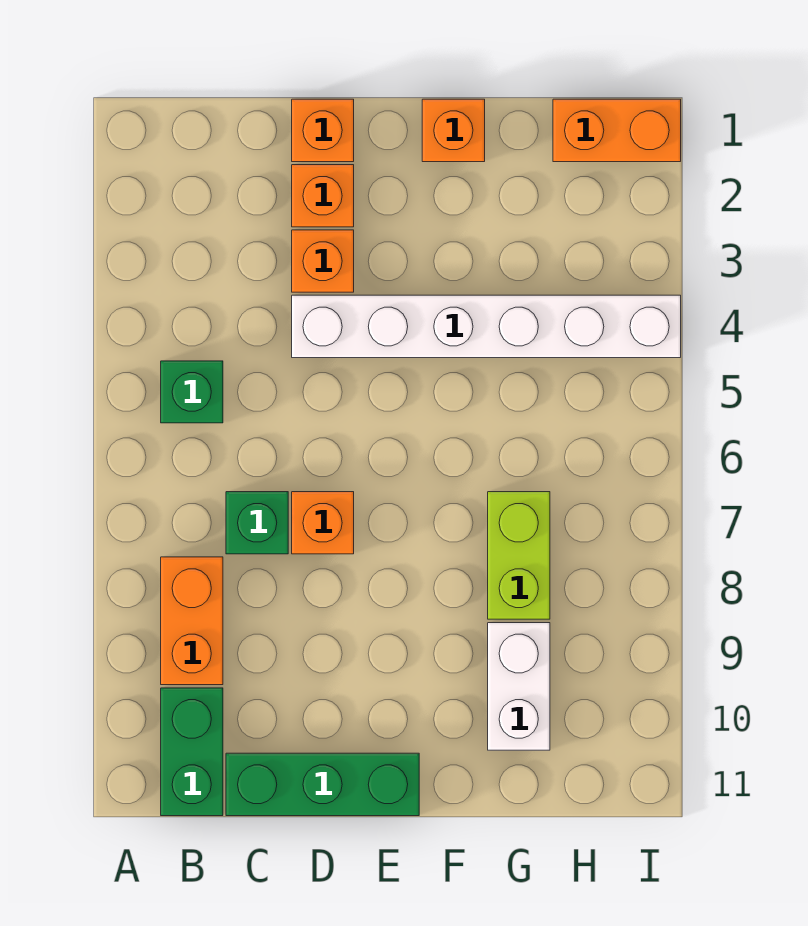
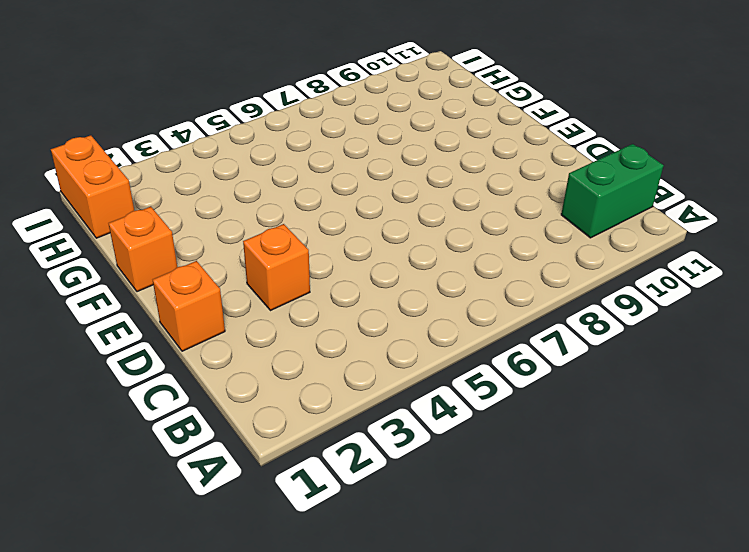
none -> green brick B5 level 1
none -> orange brick B8:B9 level 1
none -> green brick C7 level 1

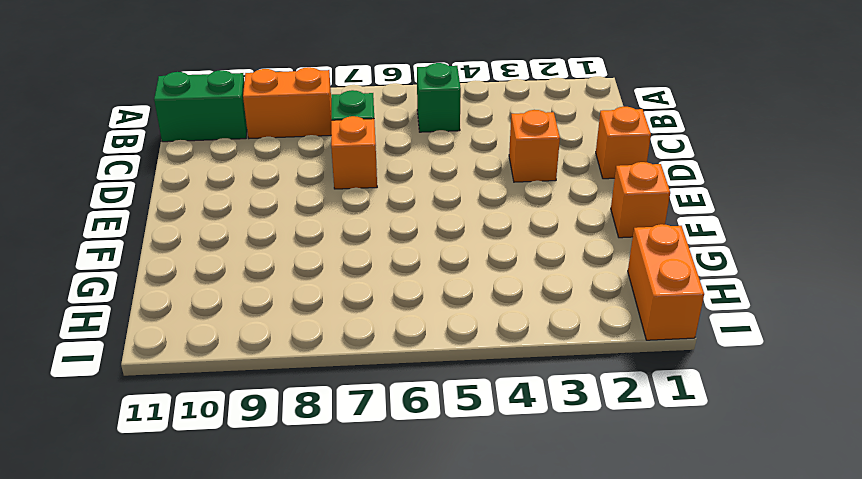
none -> green brick C11:E11 level 1
none -> orange brick D2 level 1
none -> white brick D4:I4 level 1

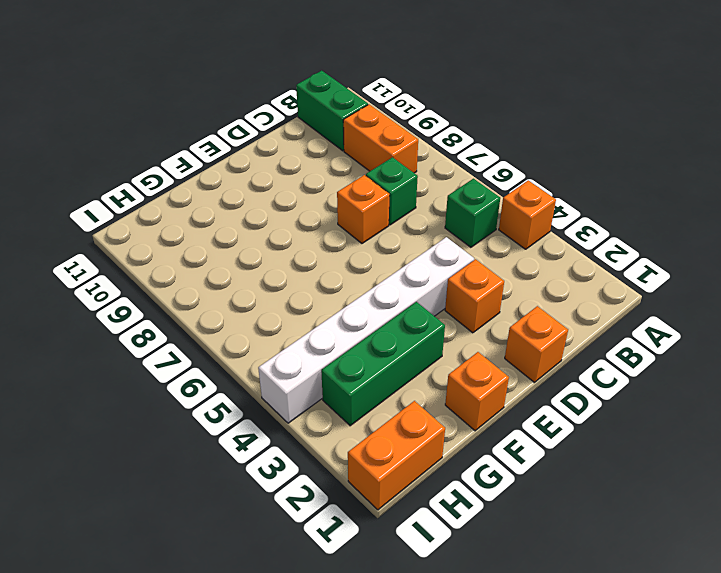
orange brick A4 level 1 -> orange brick D2 level 1
green brick F3:H3 level 1 -> green brick C11:E11 level 1
none -> lime brick G7:G8 level 1
none -> white brick G9:G10 level 1

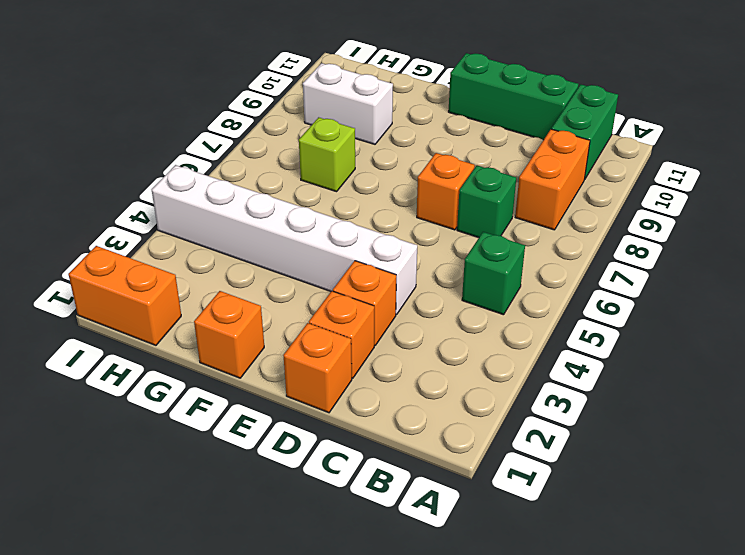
lime brick G7 level 1 -> lime brick G7:G8 level 1
white brick G9:H9 level 1 -> white brick G9:G10 level 1

